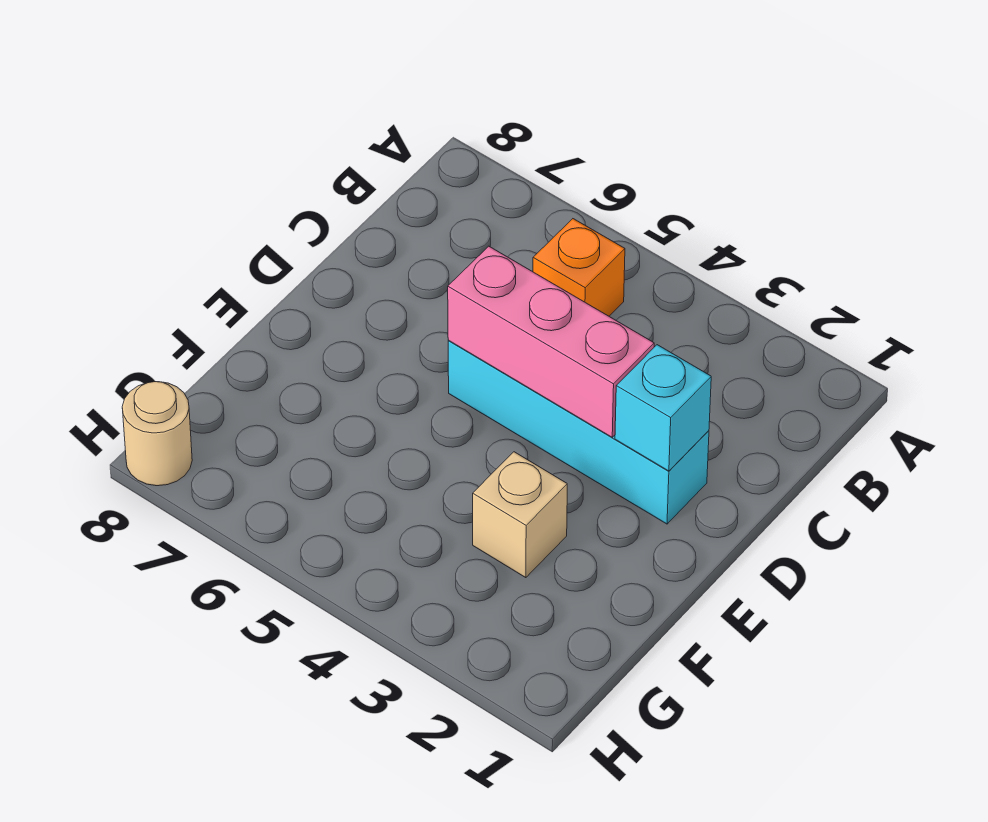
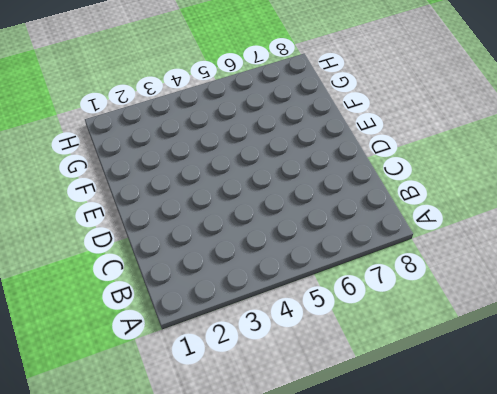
none -> orange brick B5 level 1
none -> cyan brick D2:D5 level 1

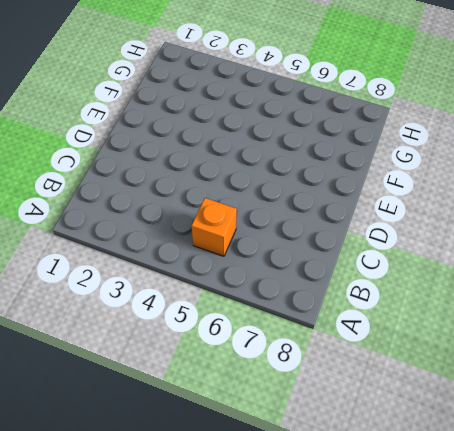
none -> cyan brick D2:D5 level 1
none -> tan brick F3 level 1

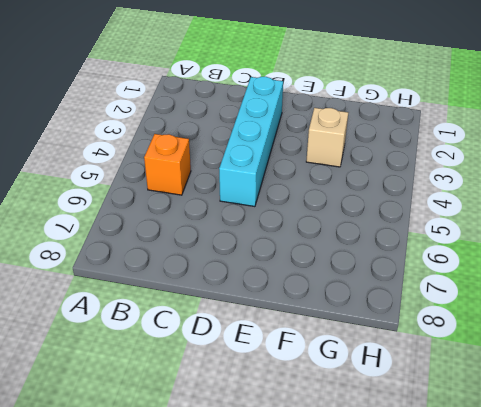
none -> tan round brick H8 level 1
none -> cyan brick D2 level 2

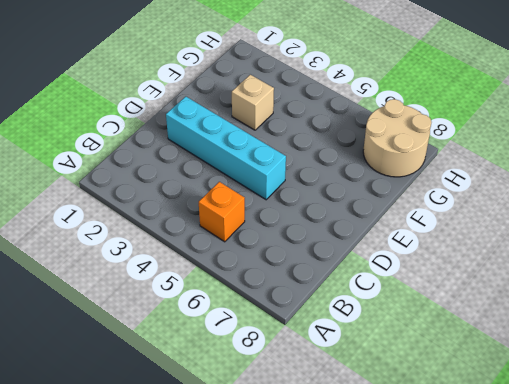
tan round brick G7:H8 level 1 -> tan round brick H8 level 1
none -> cyan brick D2 level 2
none -> pink brick D3:D5 level 2

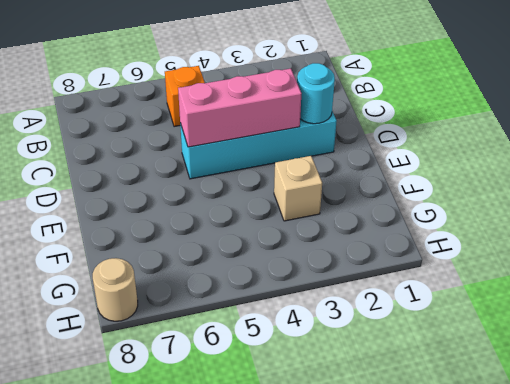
cyan round brick D2 level 2 -> cyan brick D2 level 2

